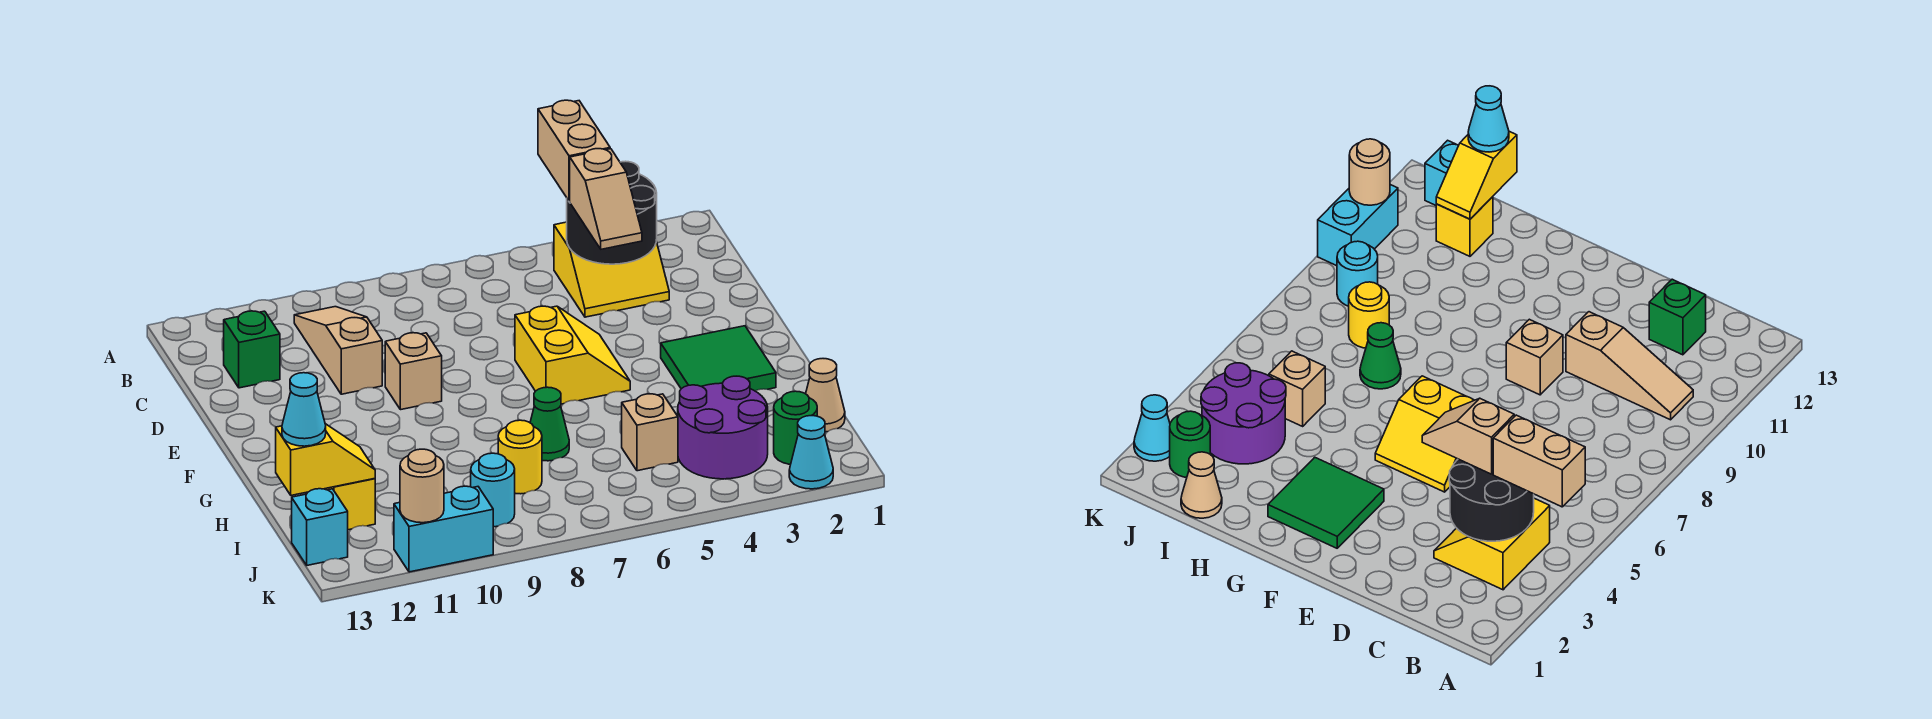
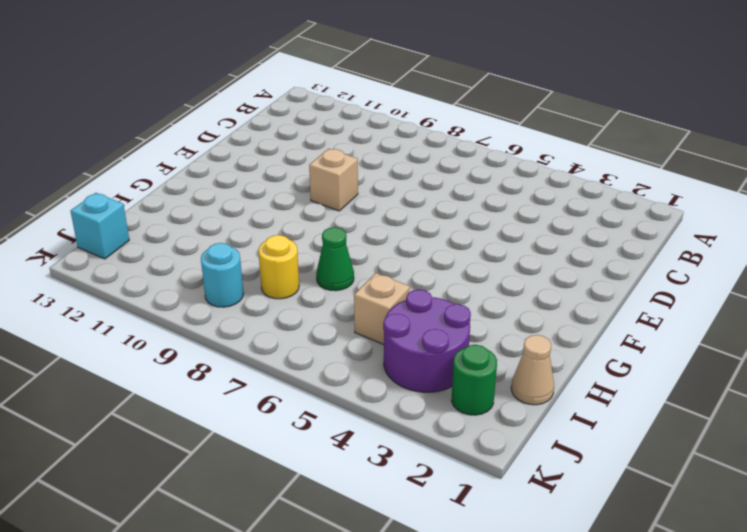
none -> yellow slope B3:C4 level 1 top B
none -> tan slope B10:D10 level 1 top D
none -> green brick C12 level 1

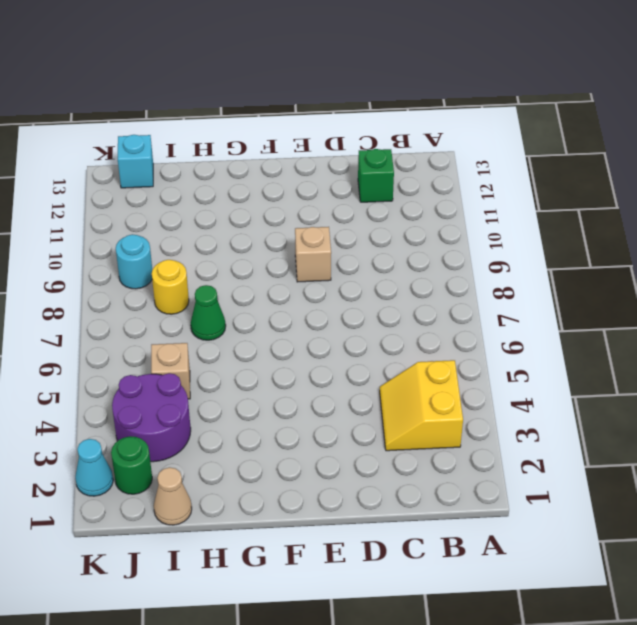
none -> tan slope B10:D10 level 1 top D
none -> yellow slope E5:F6 level 1 top 6
none -> green tile F2:G3 level 1

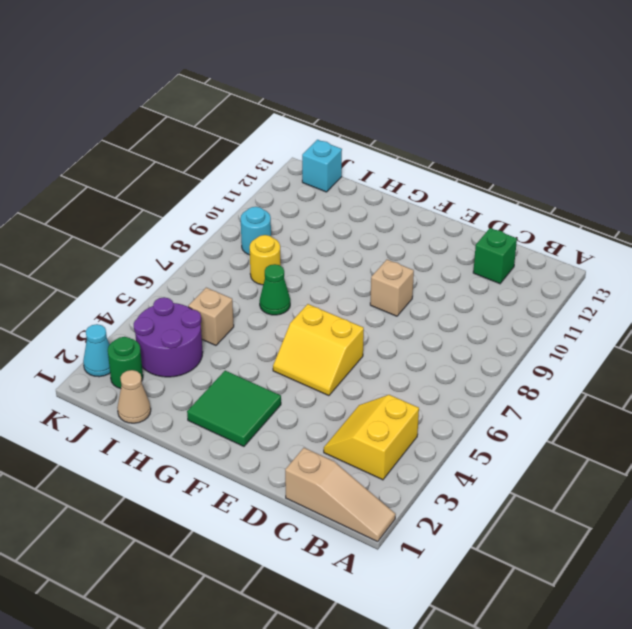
tan slope A1:C1 level 1 top C -> tan slope B10:D10 level 1 top D
none -> yellow brick I12 level 1
none -> cyan brick K10:K11 level 1
none -> black round brick B3:C4 level 2

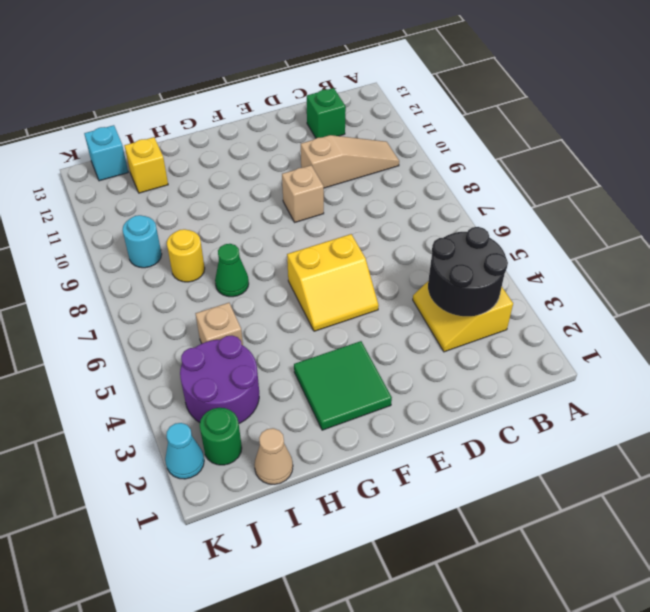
none -> cyan brick K10:K11 level 1
none -> yellow slope I12:I13 level 2 top 13
none -> tan round brick K11 level 2

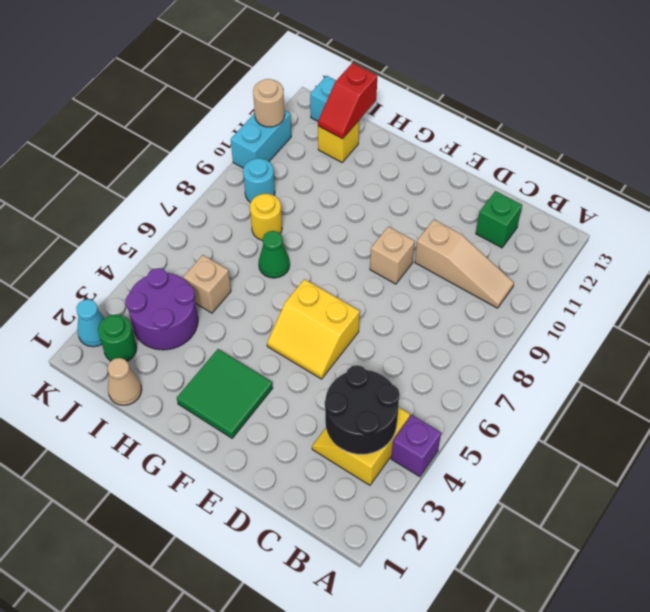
purple brick A4 level 1 -> none
red slope I12:I13 level 2 top 13 -> yellow slope I12:I13 level 2 top 13
none -> tan brick A4:B4 level 3
none -> tan slope C4:D4 level 3 top C
none -> cyan cone I13 level 3

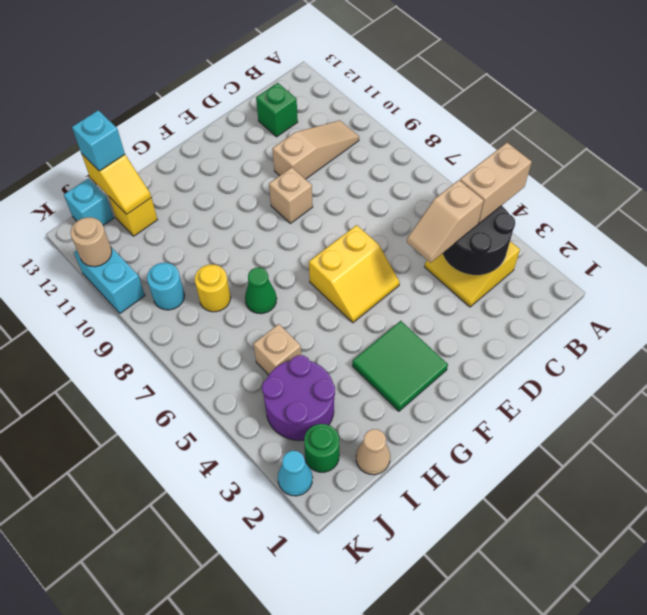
cyan brick I13 level 3 -> cyan cone I13 level 3

